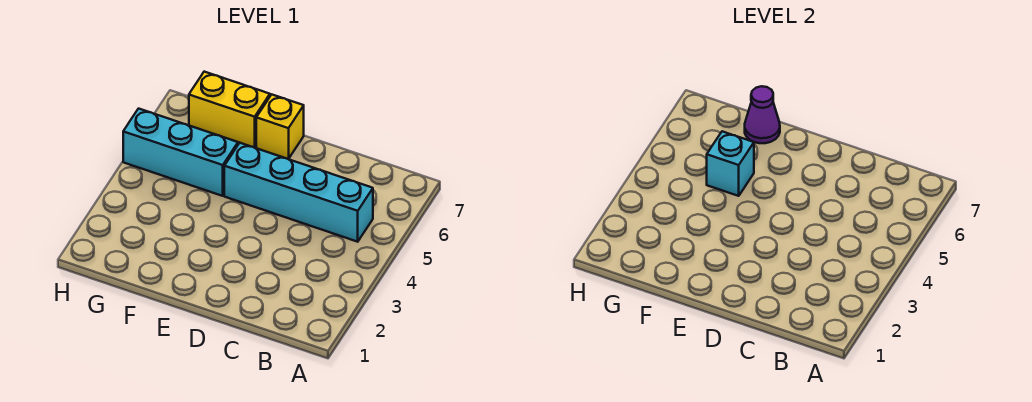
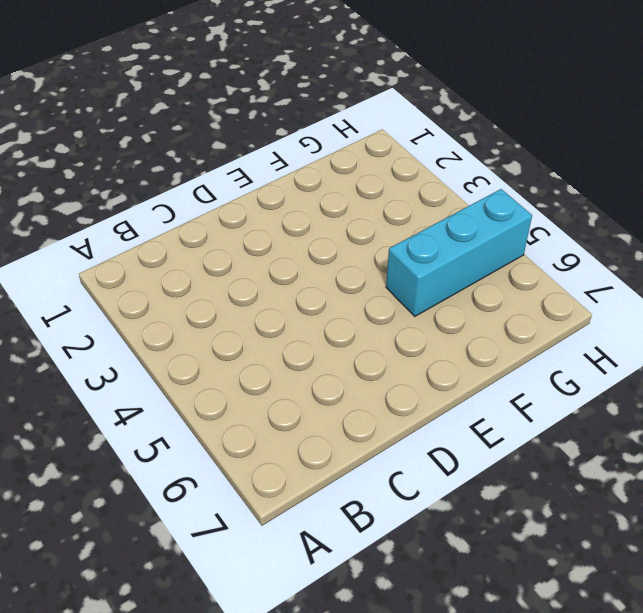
none -> cyan brick B5:E5 level 1
none -> yellow brick E7 level 1

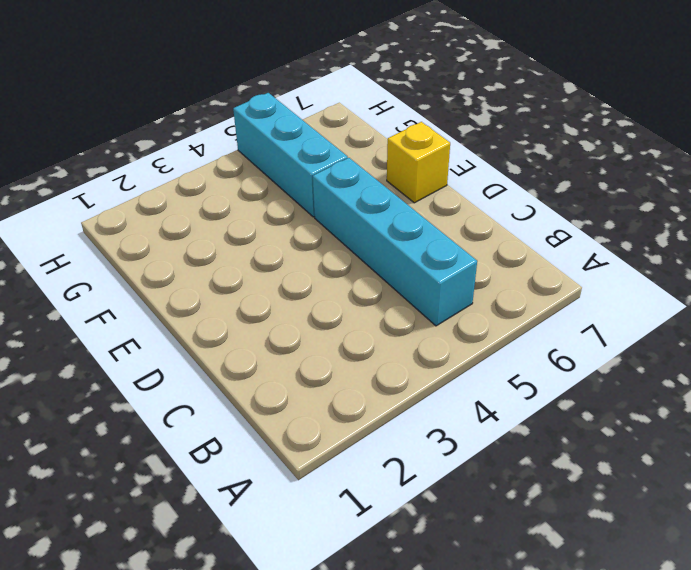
none -> yellow brick F7:G7 level 1
none -> cyan brick F5 level 2

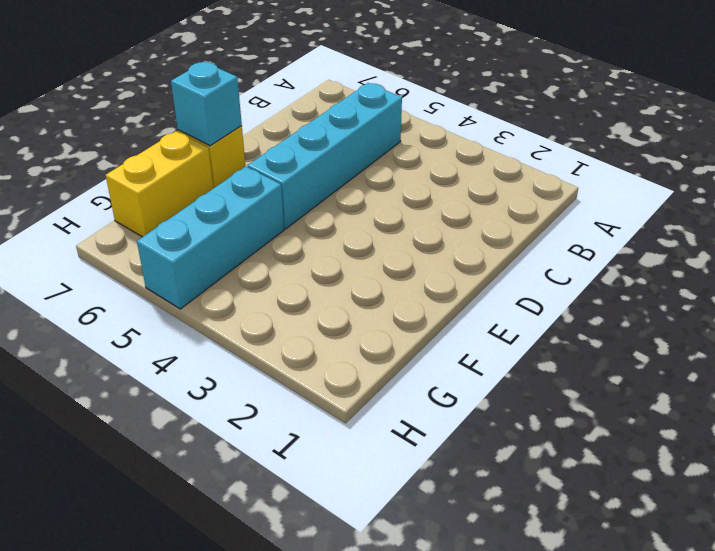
cyan brick E7 level 2 -> cyan brick F5 level 2
none -> purple cone F7 level 2

